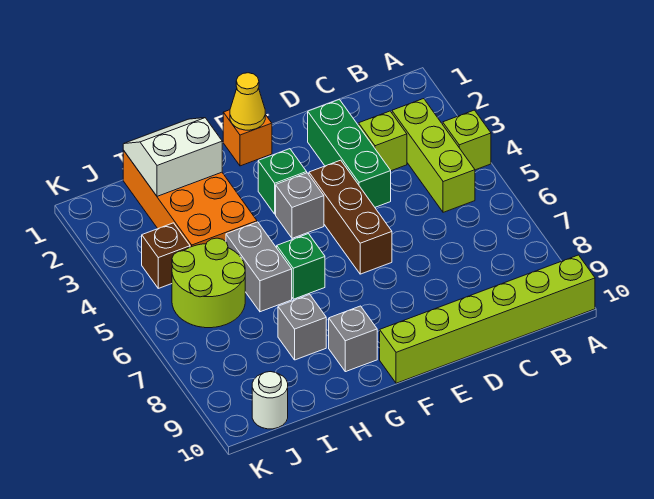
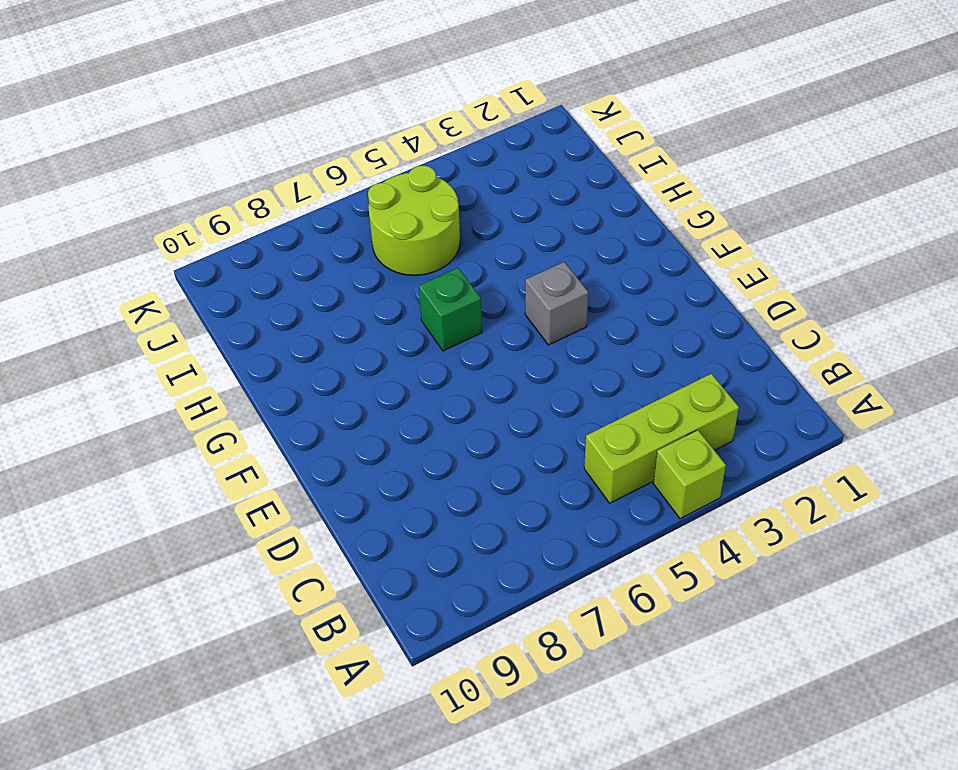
none -> lime brick A10:F10 level 1
none -> lime brick C3 level 1
none -> green brick D2:D4 level 1

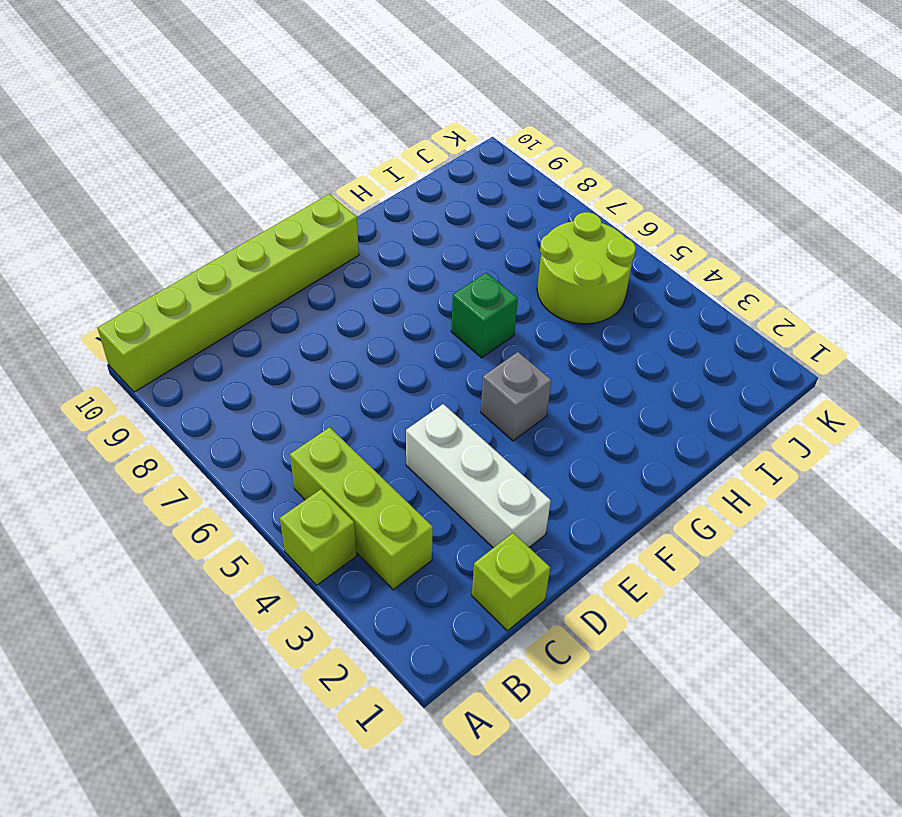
lime brick C1 level 1 -> lime brick C3 level 1
white brick D2:D4 level 1 -> green brick D2:D4 level 1
none -> brown brick E4:E6 level 1
none -> orange brick F1 level 1
none -> green brick F3 level 1

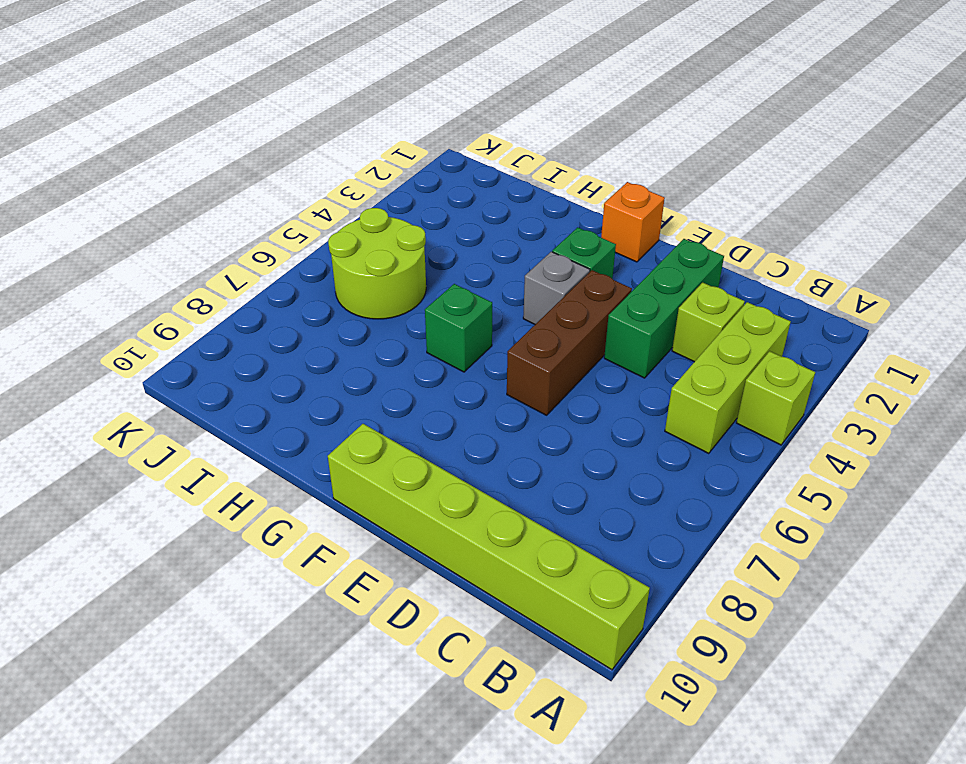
none -> grey brick G9 level 1
none -> orange brick H1:I4 level 1
none -> grey brick H5:H6 level 1

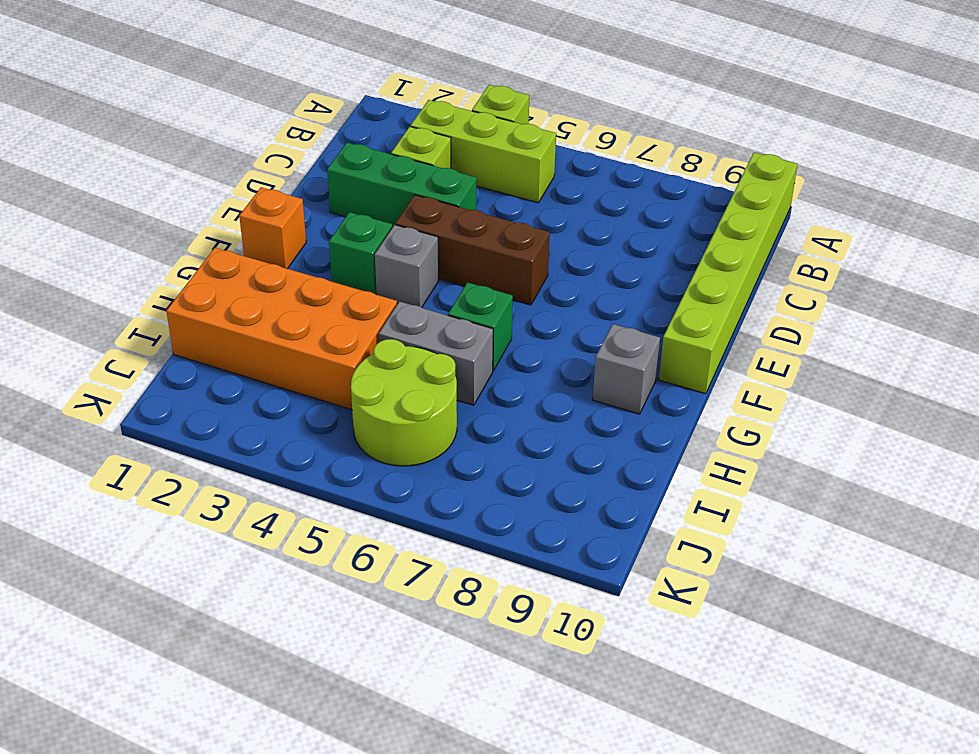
none -> grey brick H8 level 1
none -> brown brick J4 level 1
none -> white round brick J10 level 1

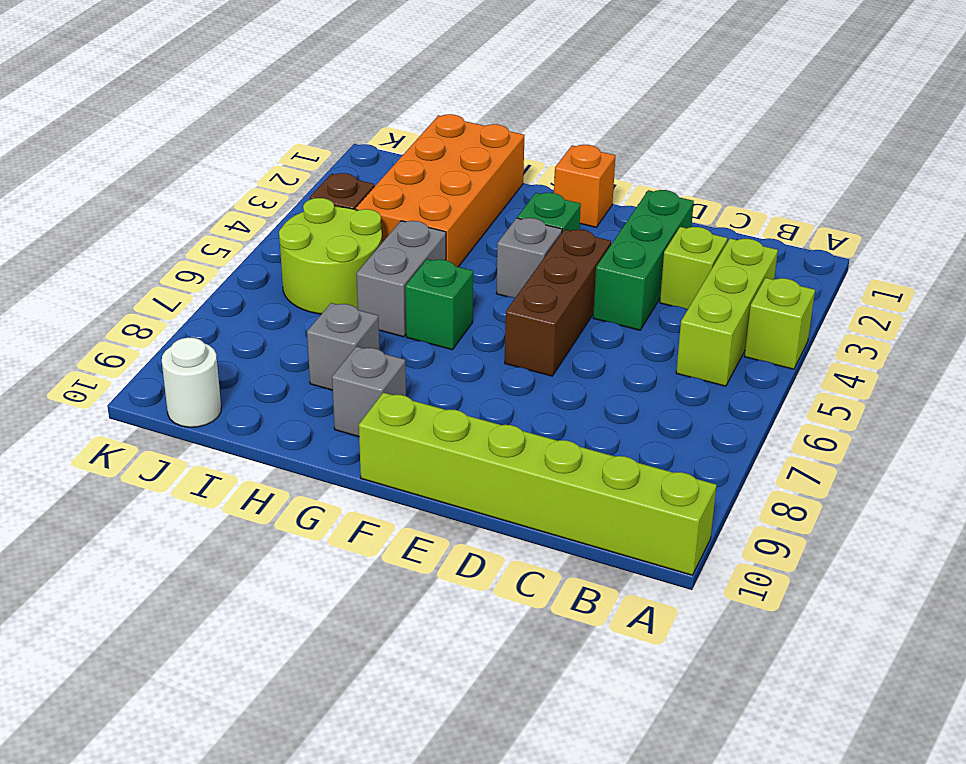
none -> yellow cone F1 level 2
none -> white slope H1:I2 level 2 top 2

